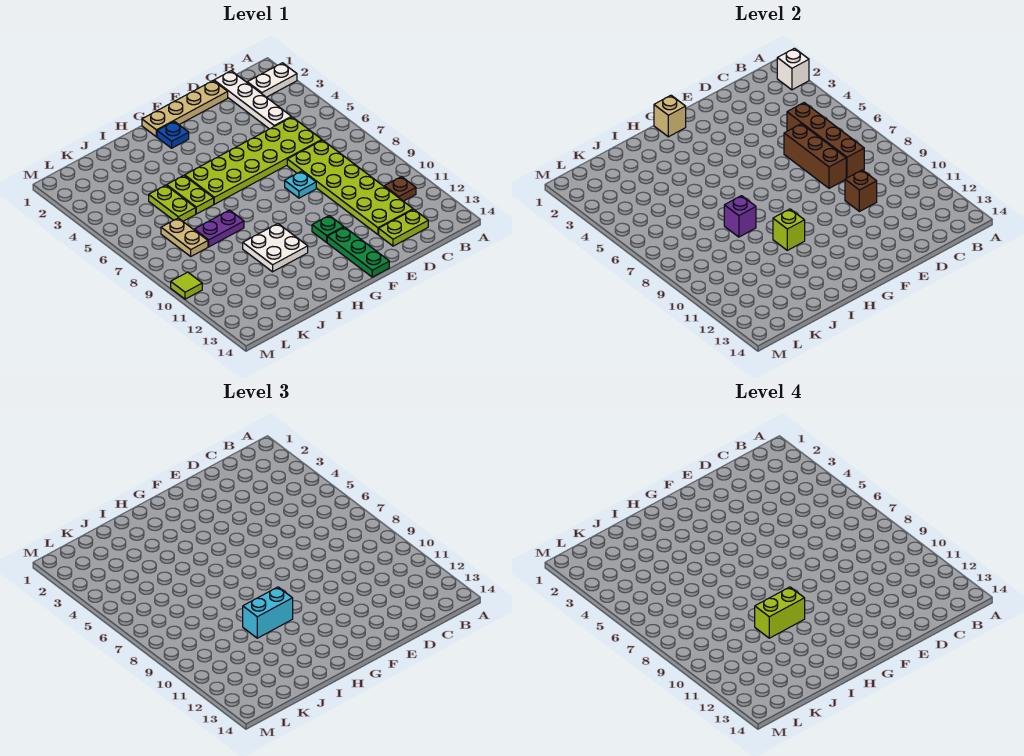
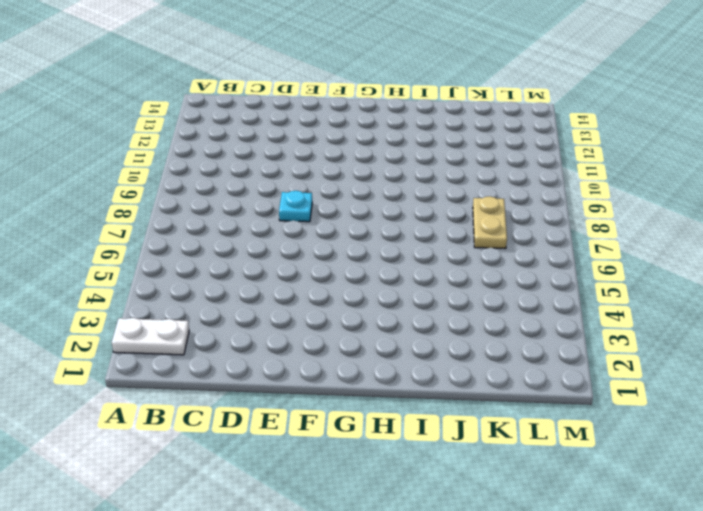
none -> brown plate B11 level 1
none -> white plate C1:C4 level 1
none -> lime plate C5:H6 level 1

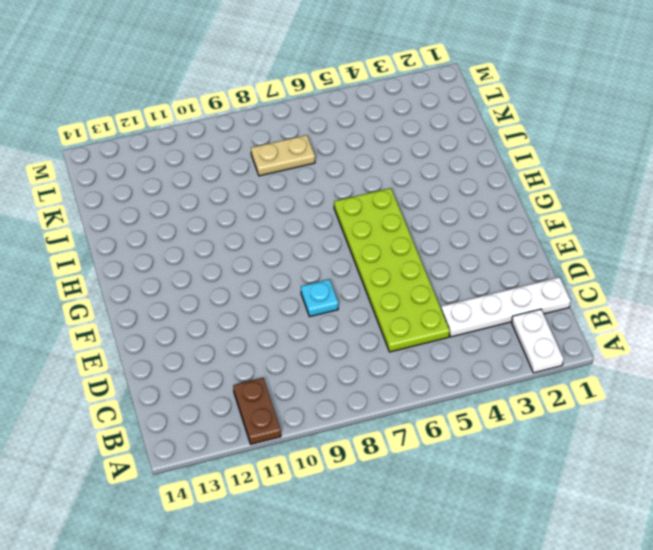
brown plate A11:B11 level 1 -> brown plate B11 level 1
none -> lime plate C7:D12 level 1
none -> lime plate C13:D13 level 1
none -> tan plate D1:G1 level 1

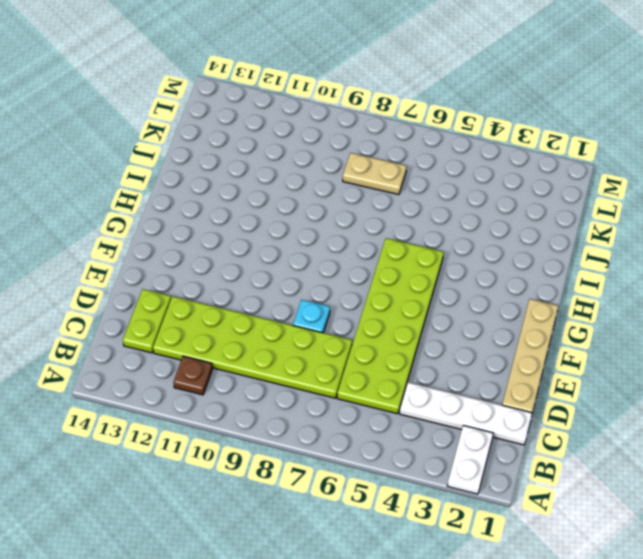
none -> green plate F11 level 1
none -> green plate F12:F14 level 1
none -> blue plate G2 level 1

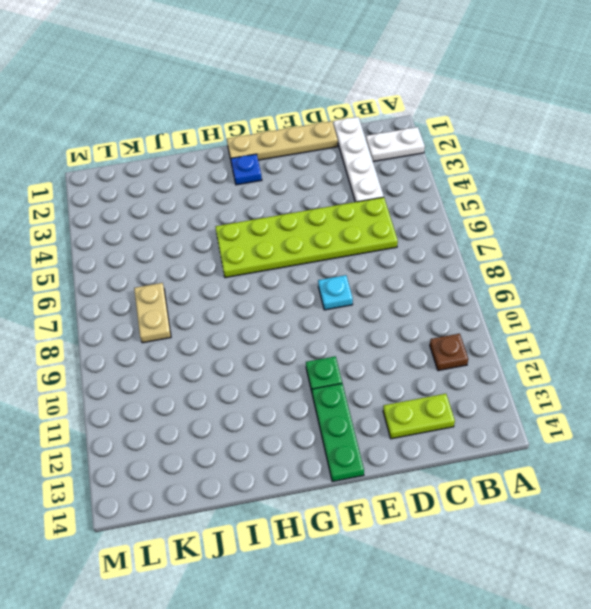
none -> lime plate C7:D12 level 1
none -> white plate H10:I11 level 1
none -> lime plate I5:I6 level 1

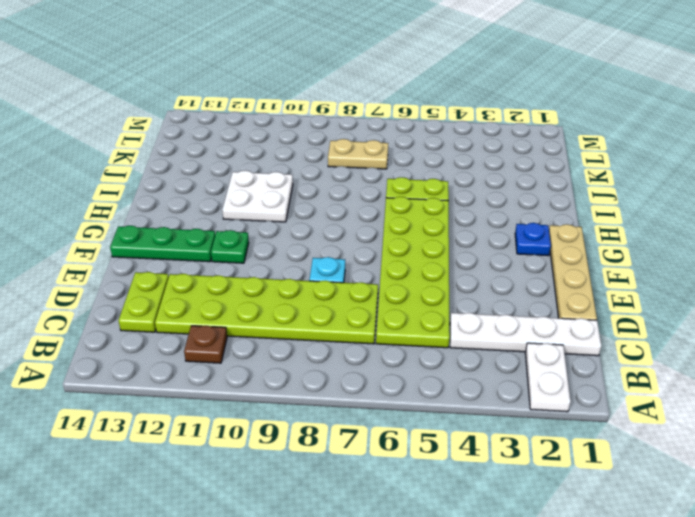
none -> purple plate I8:J8 level 1
none -> lime plate J5:J6 level 1
none -> lime tile M10 level 1

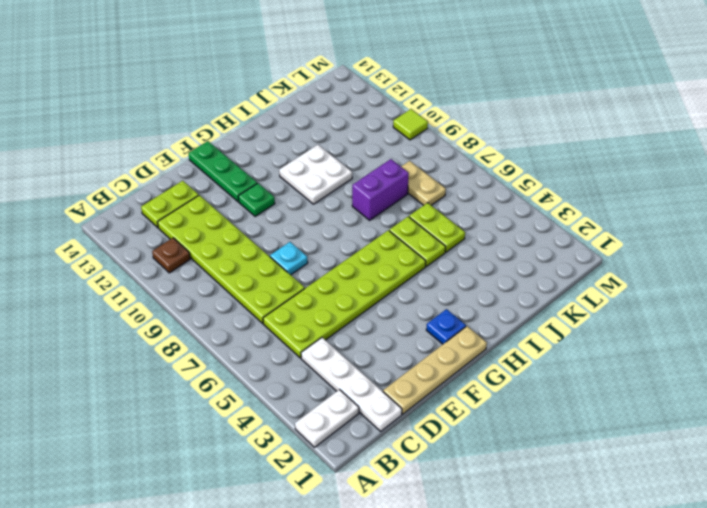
purple brick I8:J8 level 1 -> purple plate I8:J8 level 1
none -> white brick A2 level 2
none -> brown brick C5:C8 level 2
none -> brown brick D6:D8 level 2

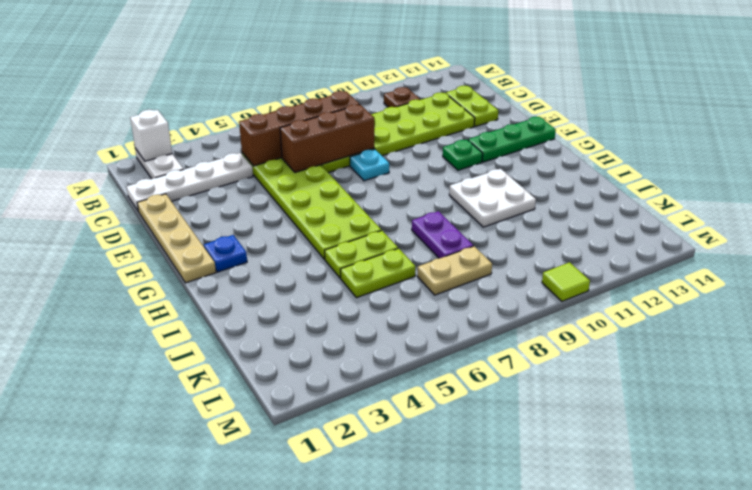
none -> brown brick D10 level 2
none -> tan brick G1 level 2
none -> lime brick H10 level 2

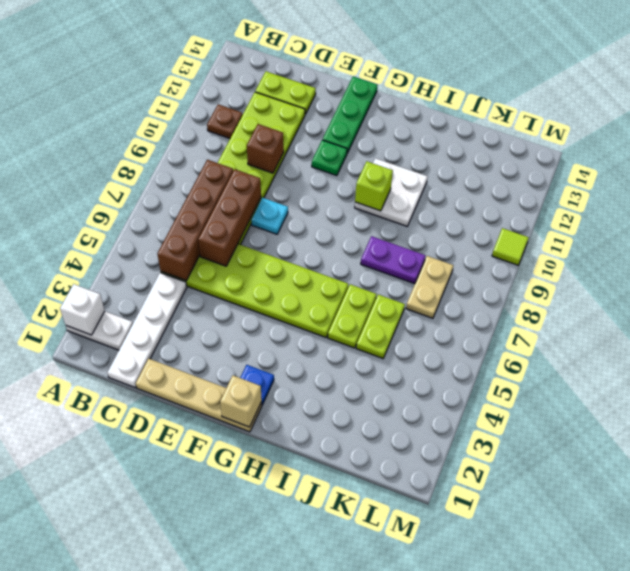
none -> purple brick I8 level 2
none -> cyan brick H10:I10 level 3
none -> lime brick H10:I10 level 4

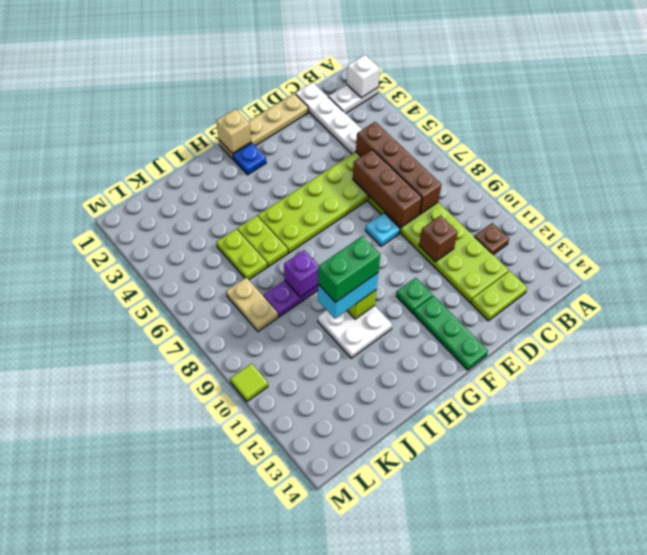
green brick H10:I10 level 4 -> lime brick H10:I10 level 4

